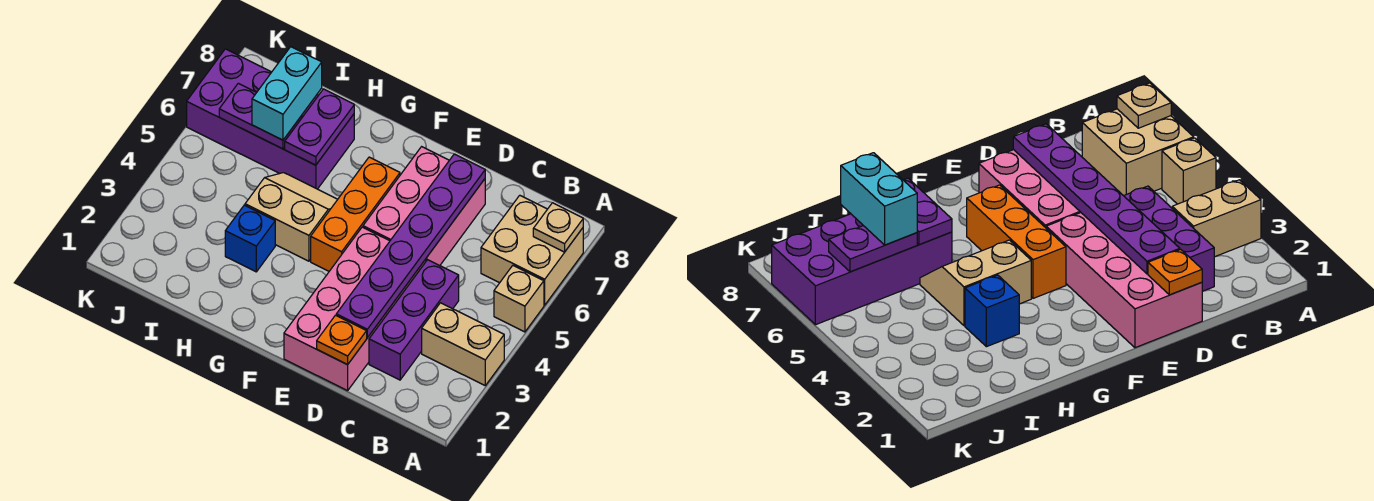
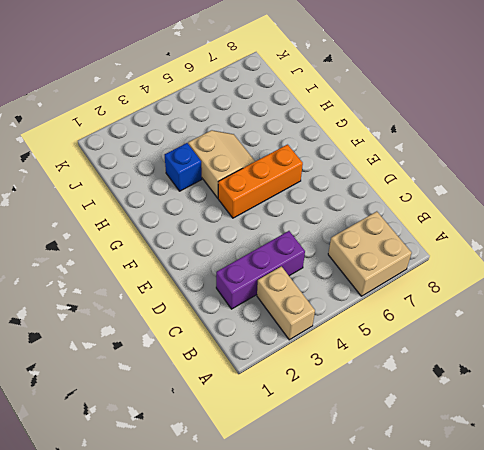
none -> tan brick A5 level 1
none -> pink brick D1:E4 level 1
none -> pink brick D5:E7 level 1

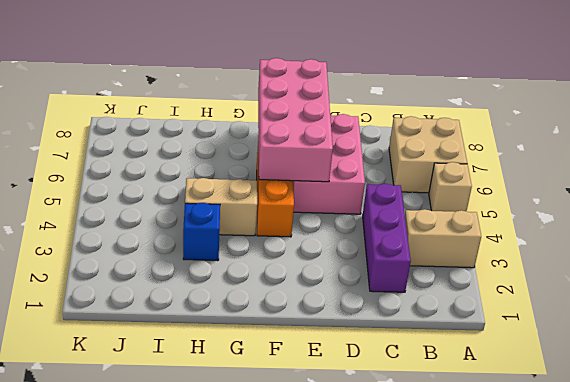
pink brick E5:F8 level 2 -> pink brick D1:E4 level 1
none -> purple brick H6:K7 level 1
none -> tan plate A7 level 2
none -> orange plate D1 level 2

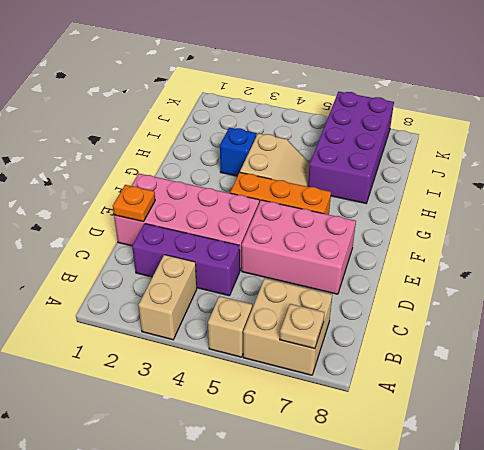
none -> purple plate D2:D7 level 2
none -> purple plate H6:H7 level 2
none -> purple plate I6:J6 level 2

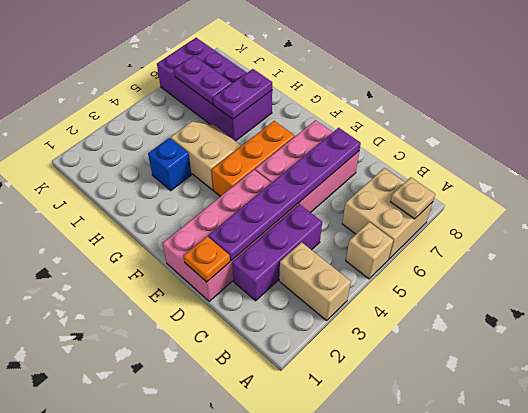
none -> cyan brick I6:I7 level 3

